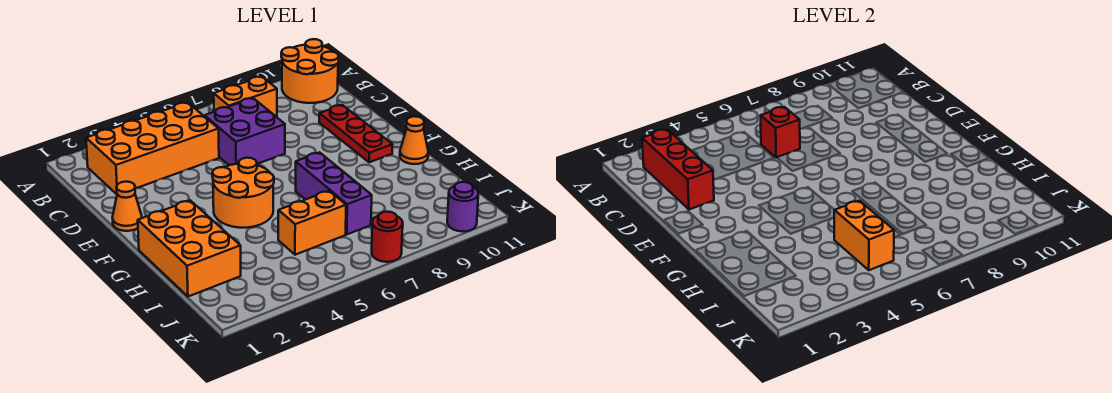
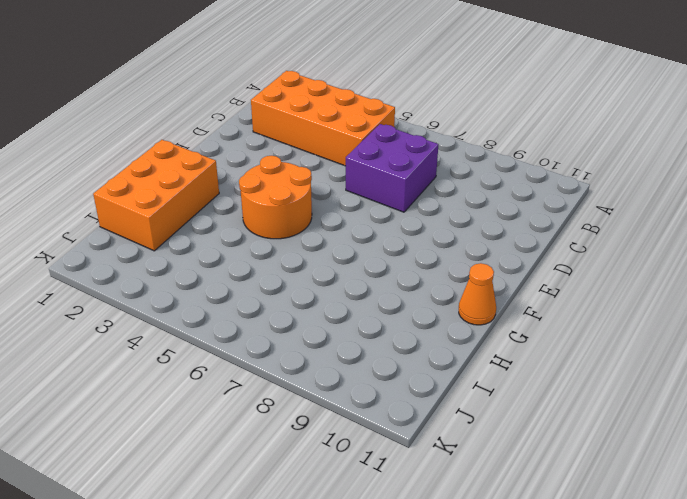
none -> orange round brick A10:B11 level 1
none -> orange brick B7:B8 level 1
none -> red plate D10:F10 level 1

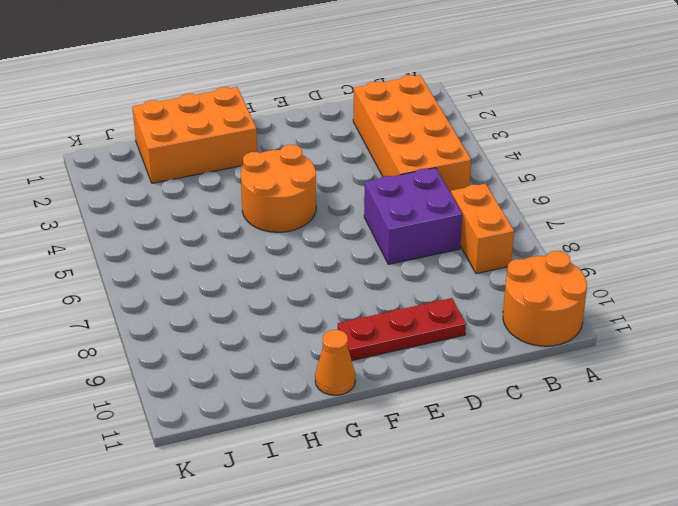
none -> orange cone E1 level 1
none -> purple brick G7:I7 level 1
none -> orange brick I5:I6 level 1

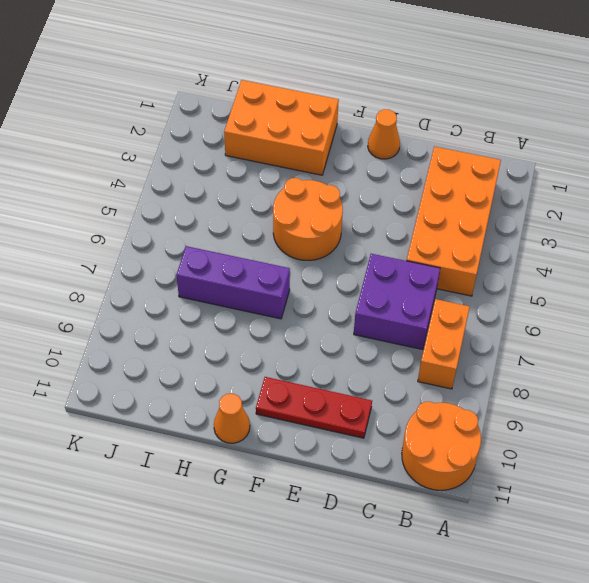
none -> orange brick I5:I6 level 1
none -> red round brick K7 level 1
none -> purple round brick K10 level 1

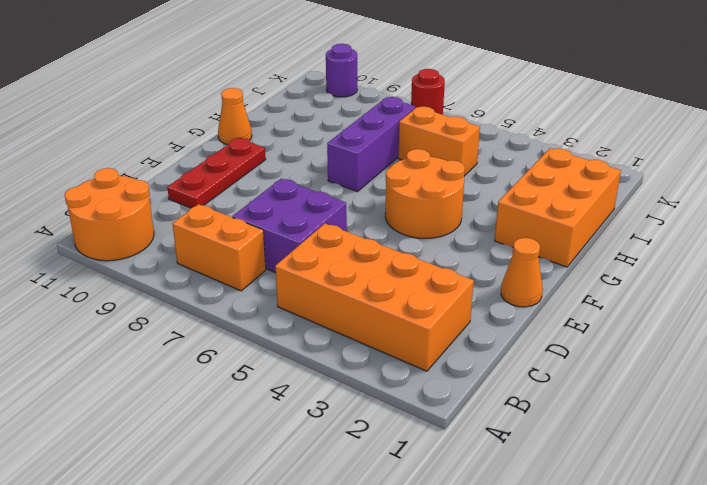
none -> red brick B2:D2 level 2
none -> red brick C6 level 2
none -> orange brick I5:J5 level 2

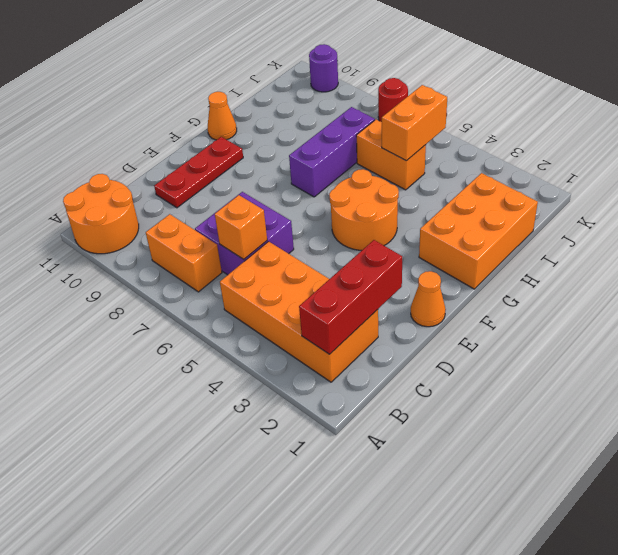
orange brick C6 level 2 -> red brick C6 level 2

